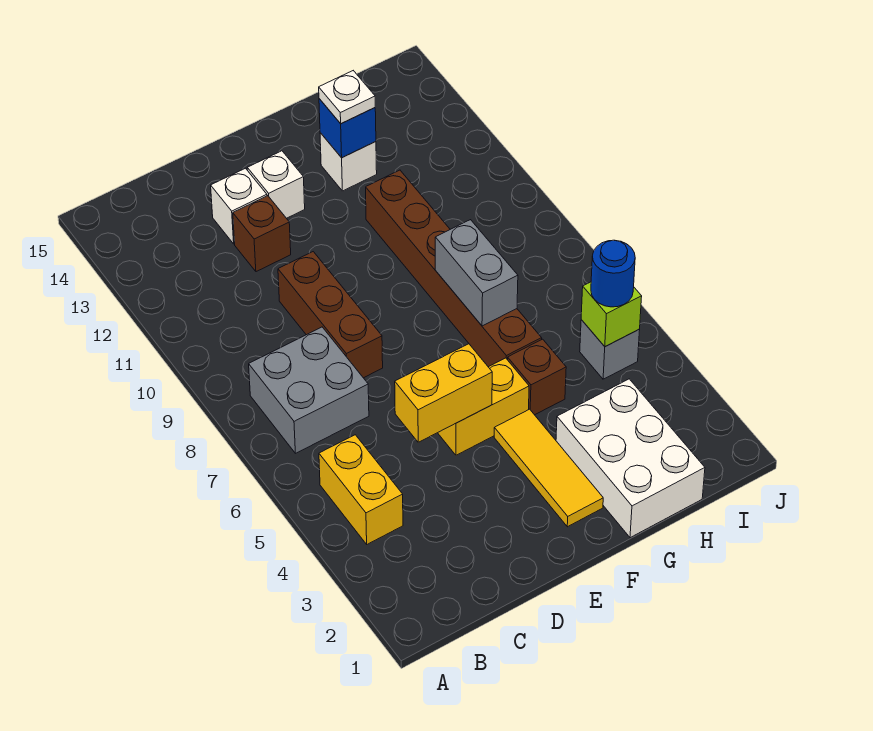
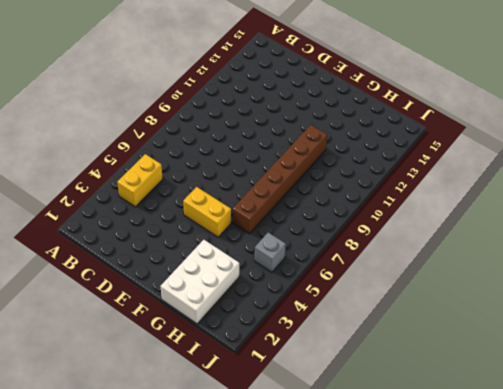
none -> grey brick B7:C8 level 1
none -> brown brick D8:D10 level 1
none -> brown brick D12 level 1

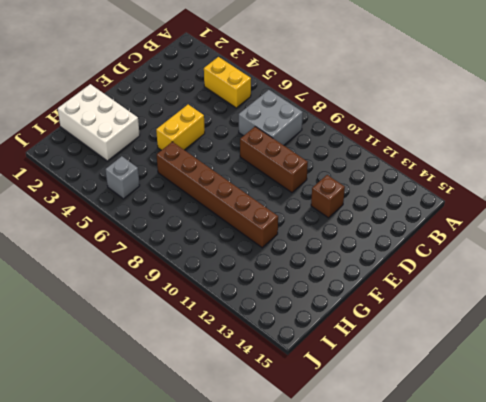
none -> white brick D13 level 1
none -> white brick E13 level 1
none -> yellow tile F2:F4 level 1

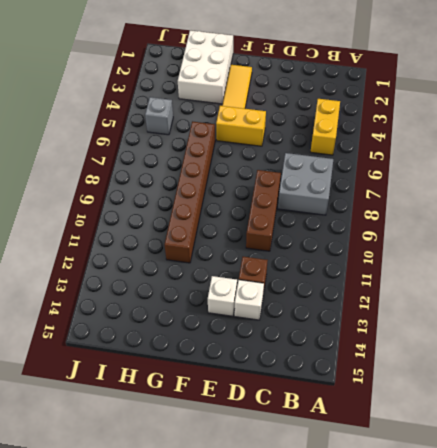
none -> brown brick G5 level 1
none -> white brick G13 level 1
none -> yellow brick D5:E5 level 2

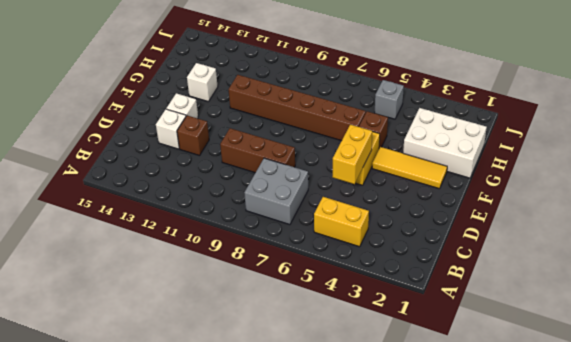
none -> grey brick G7:G8 level 2
none -> blue brick G13 level 2
none -> lime brick I5 level 2

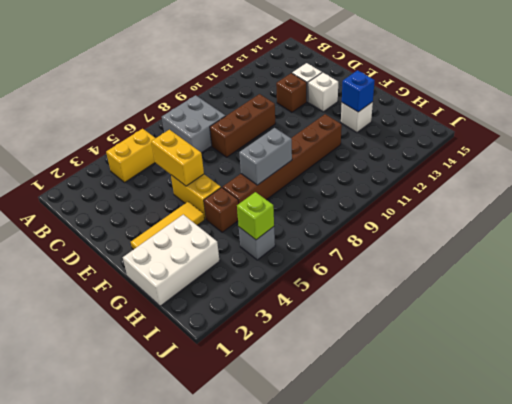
none -> white plate G13 level 3
none -> blue round brick I5 level 3

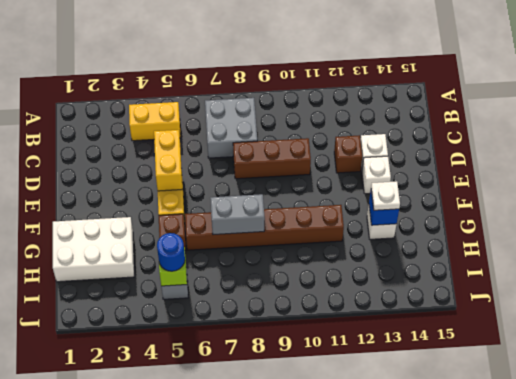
none -> yellow tile F2:F4 level 1

